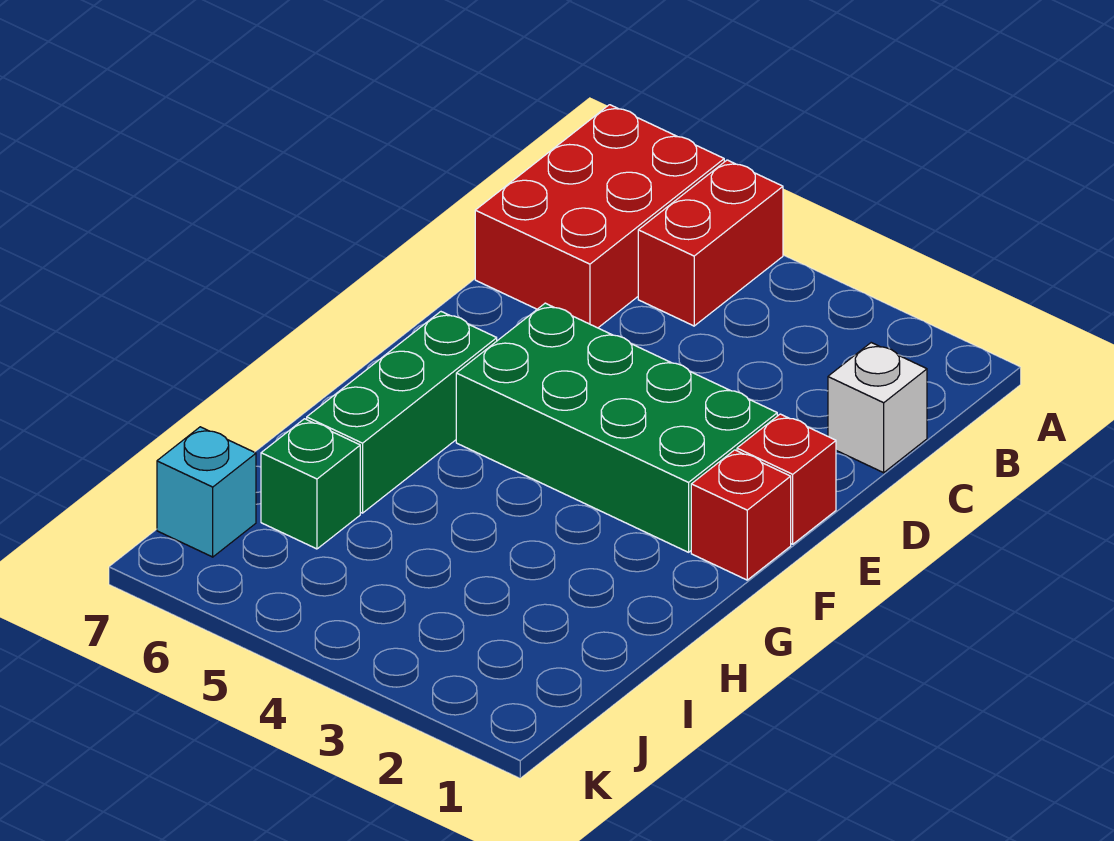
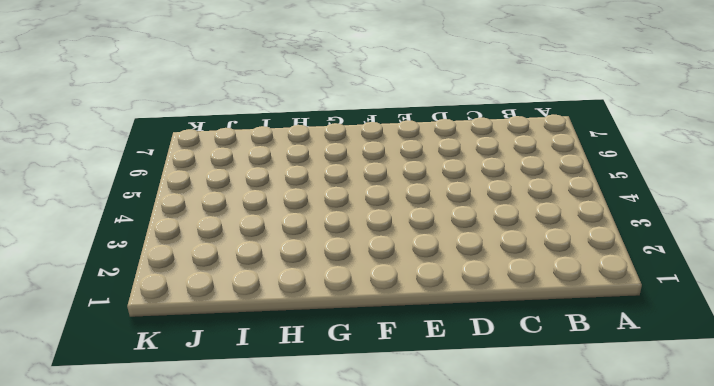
none -> red brick A5:B5 level 1
none -> red brick A6:C7 level 1

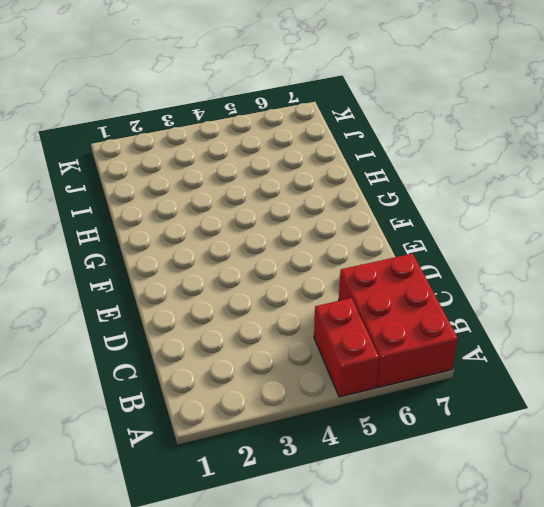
none -> white brick C1 level 1
none -> red brick E1 level 1

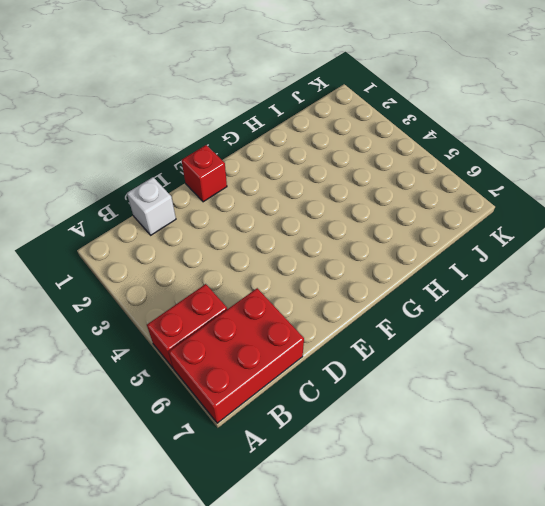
none -> green brick E2:F5 level 1
none -> red brick F1 level 1

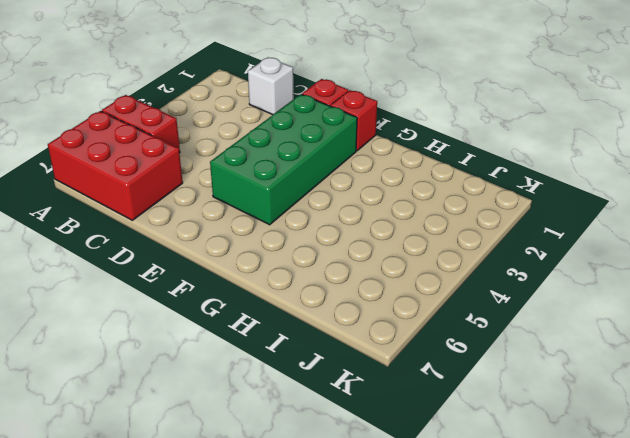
none -> green brick F6:H6 level 1
none -> green brick I6 level 1

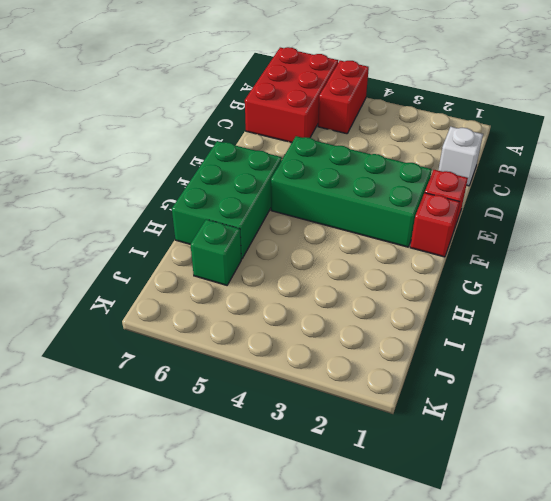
green brick F6:H7 level 1 -> green brick F6:H6 level 1
none -> cyan brick J7 level 1

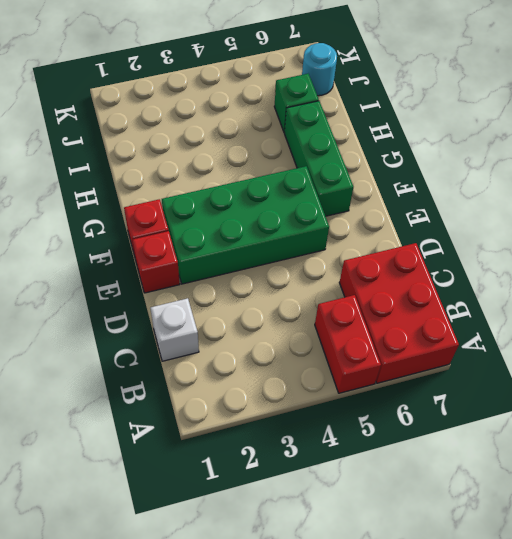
cyan round brick J7 level 1 -> cyan brick J7 level 1

